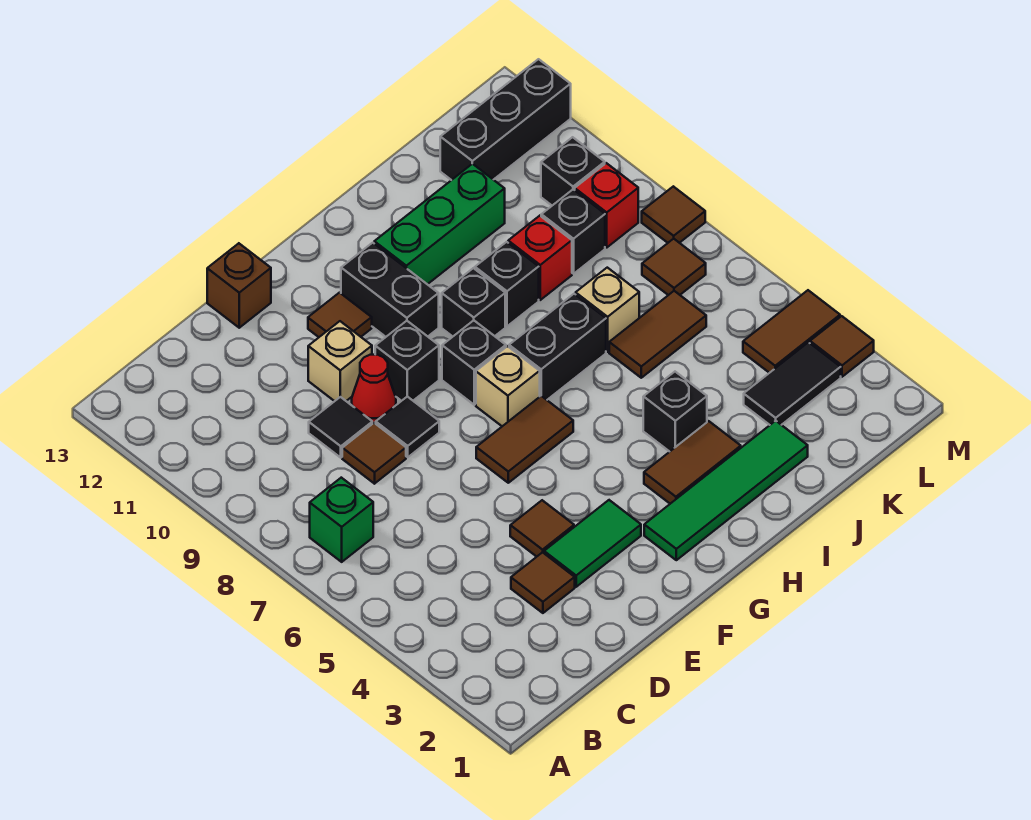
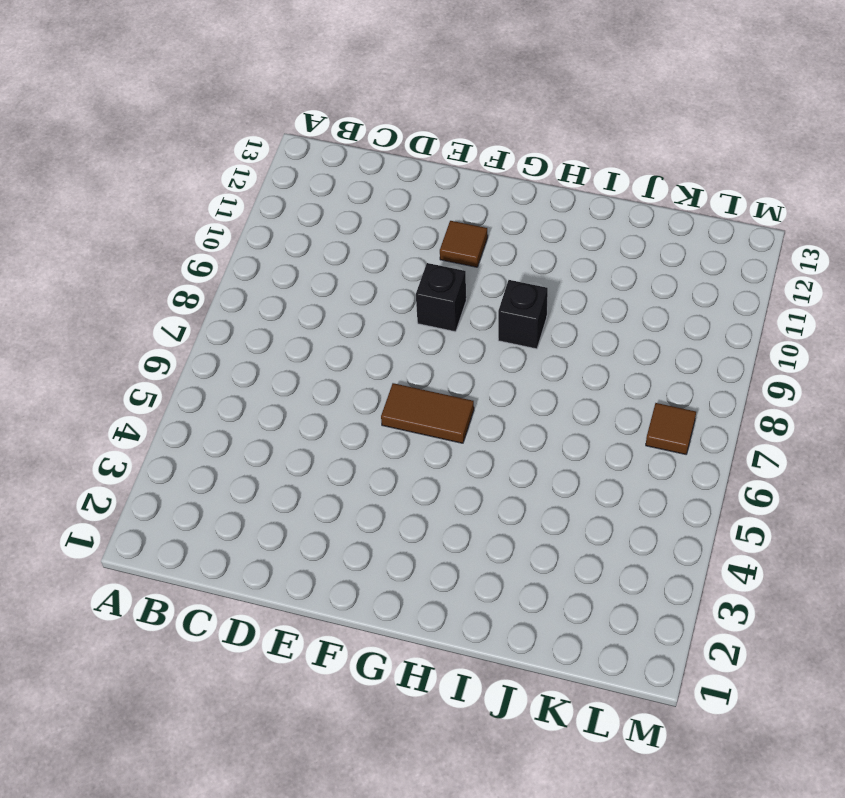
none -> green brick B7 level 1
none -> brown tile D3 level 1
none -> brown tile D8 level 1
none -> black tile D9 level 1

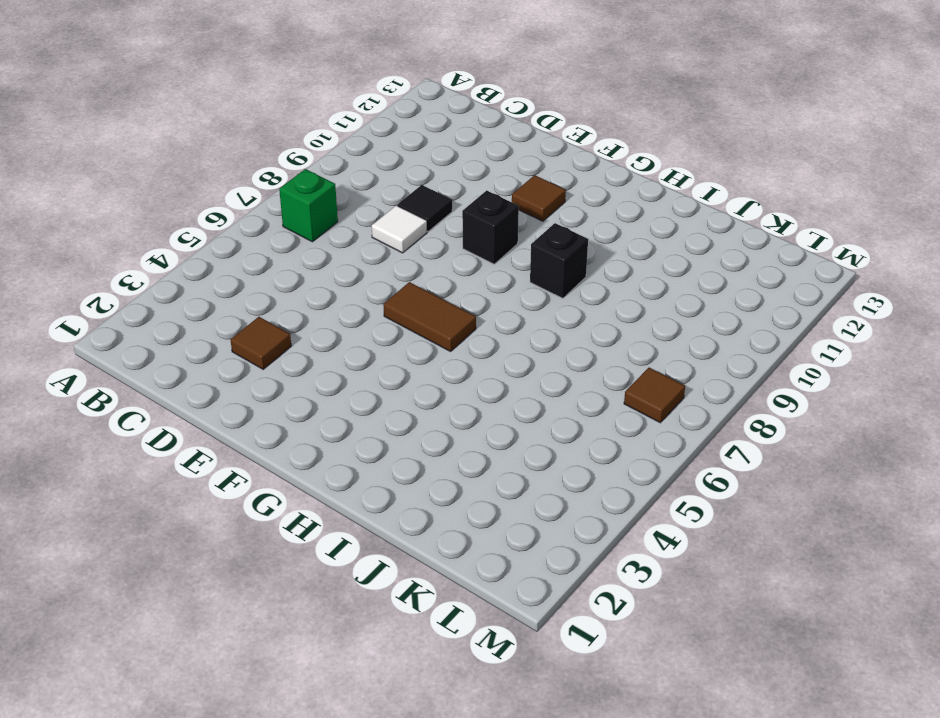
white tile D8 level 1 -> brown tile D8 level 1
none -> green tile E3:F3 level 1
none -> brown tile E4 level 1
none -> black tile E8 level 1
none -> red cone E9 level 1

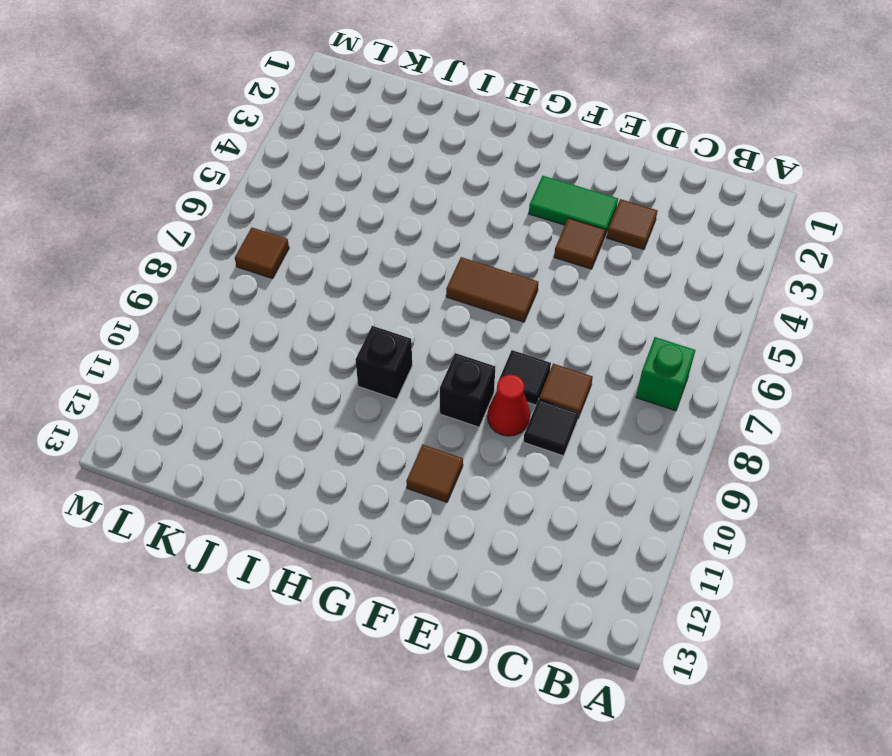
none -> tan brick E10 level 1
none -> brown brick E13 level 1
none -> green tile G2:J2 level 1
none -> tan brick G7 level 1

